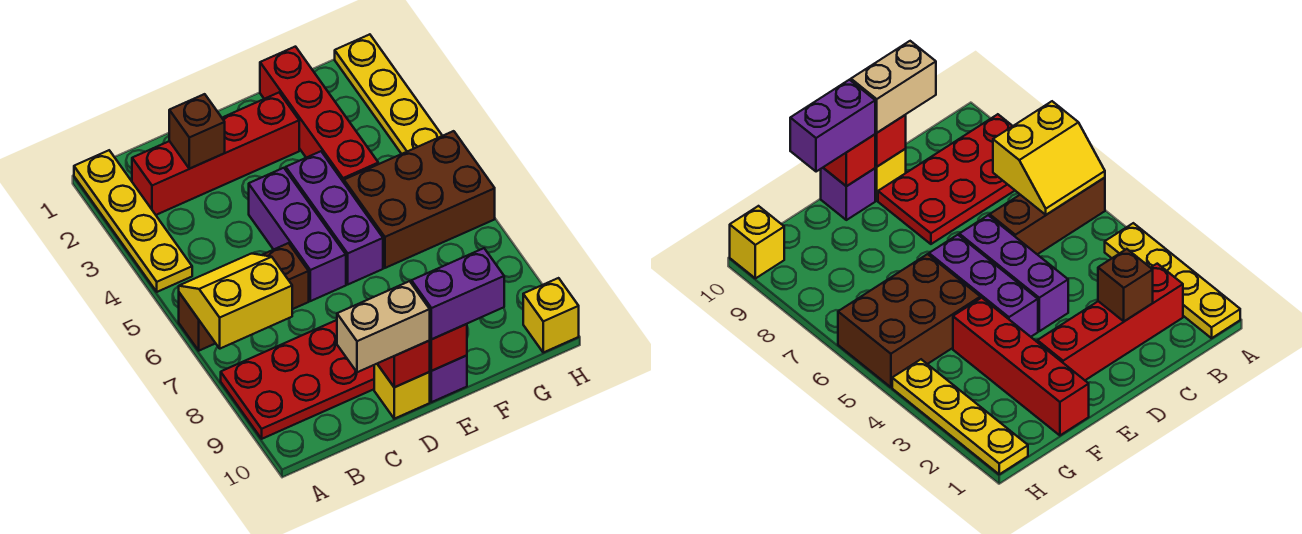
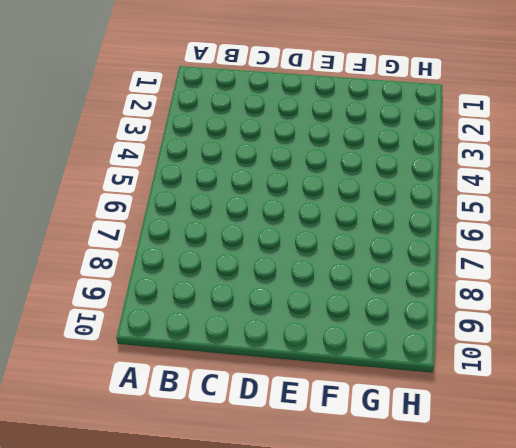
none -> yellow plate A1:A4 level 1
none -> brown brick A6:C6 level 1
none -> red plate A8:D9 level 1

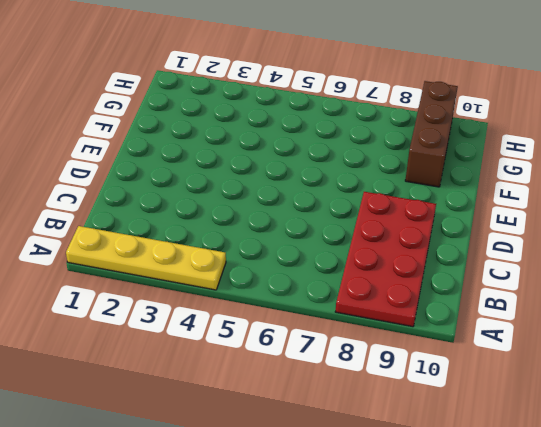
brown brick F9:H9 level 1 -> brown brick A6:C6 level 1
none -> red brick B2:E2 level 1
none -> purple brick D4:D6 level 1
none -> yellow brick D10 level 1

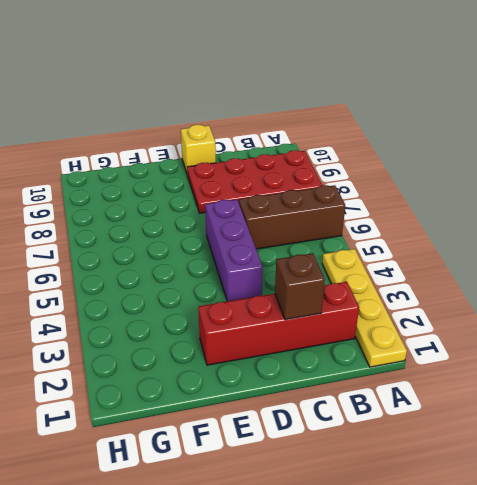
none -> purple brick E4:E6 level 1
none -> purple brick E10 level 1
none -> red brick F1:F4 level 1

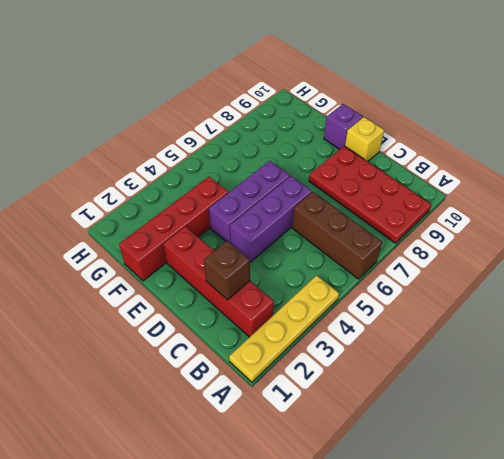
none -> brown brick F5:H6 level 1
none -> yellow plate H1:H4 level 1
none -> yellow brick H10 level 1

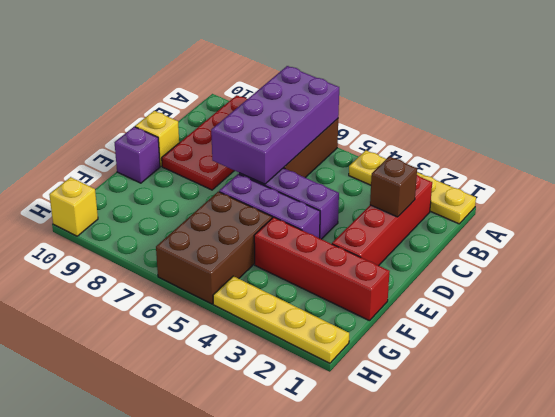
purple brick A6:D7 level 2 -> yellow slope A6:B7 level 2 top 7
none -> red brick D10 level 2
none -> red brick E10 level 2
none -> tan brick C10:D10 level 3

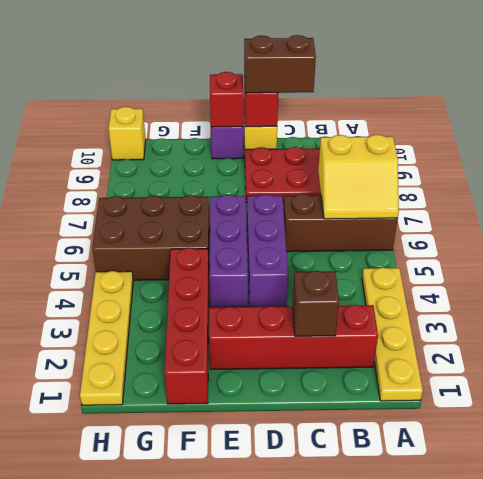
brown brick C10:D10 level 3 -> tan brick C10:D10 level 3
none -> purple brick E10:F10 level 3

